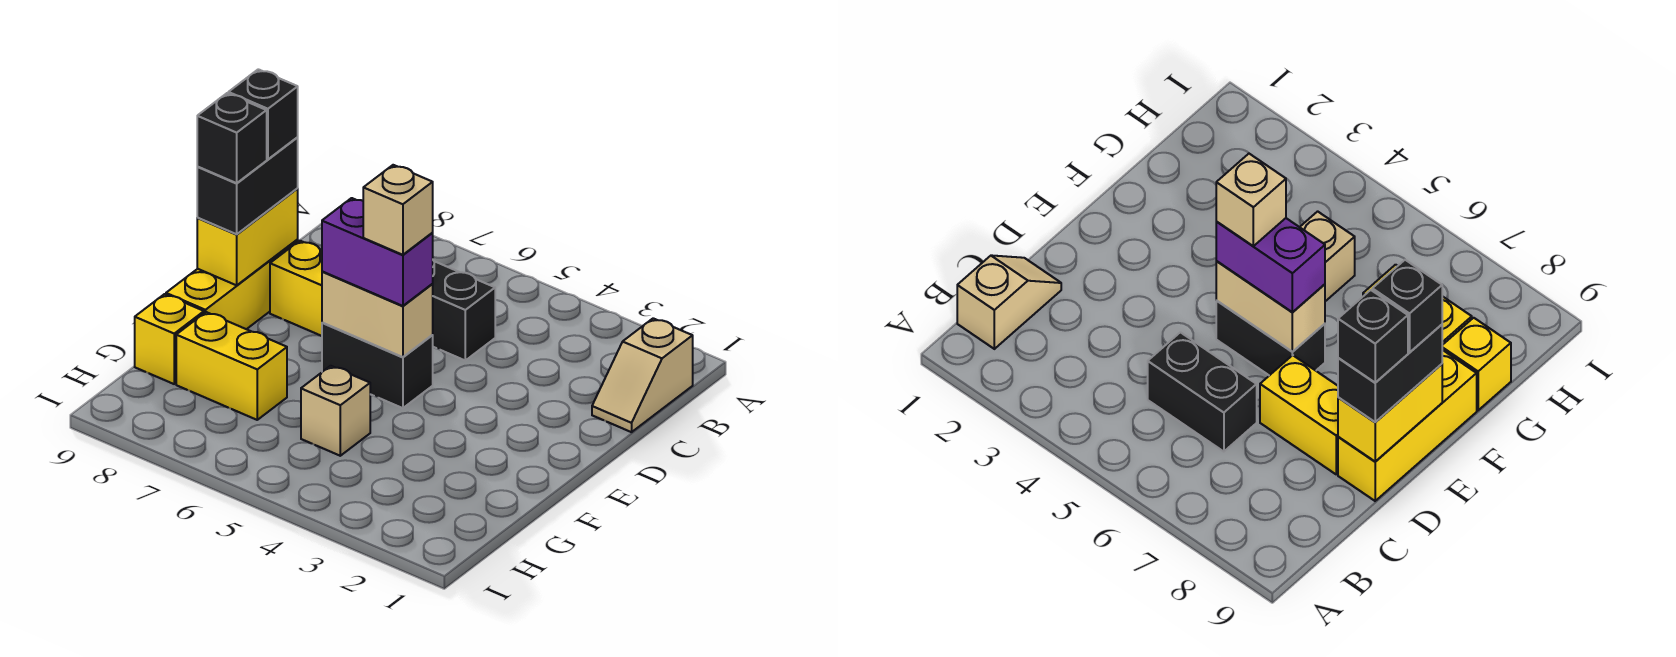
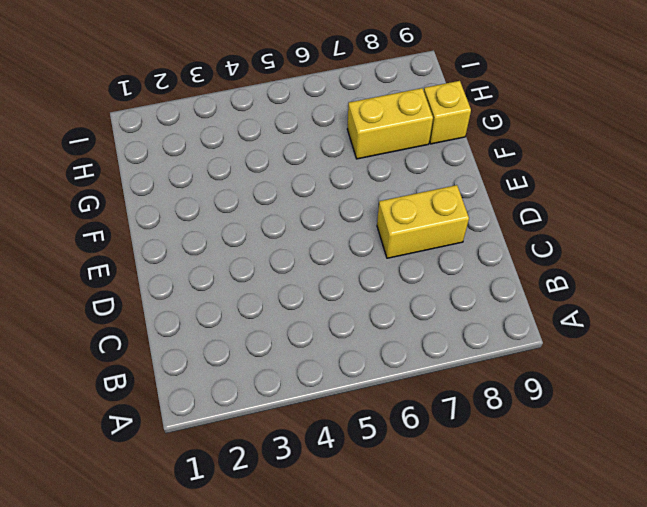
none -> tan slope B1:C1 level 1 top B
none -> black brick C5:C6 level 1
none -> yellow brick D9:F9 level 1

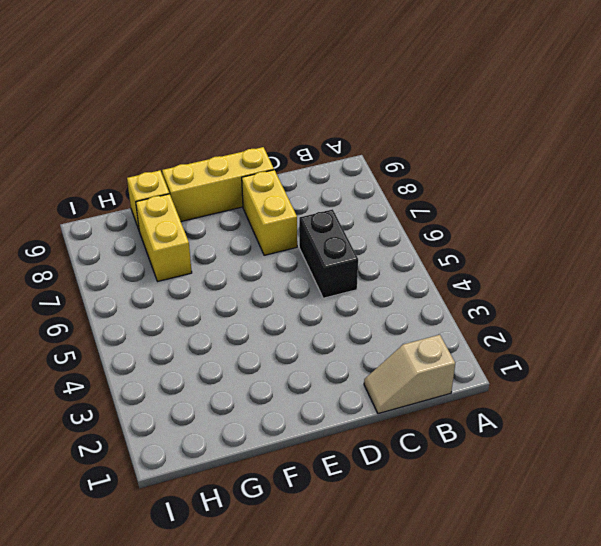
none -> black brick E5:E6 level 1
none -> tan brick G5 level 1
none -> yellow brick D9:E9 level 2

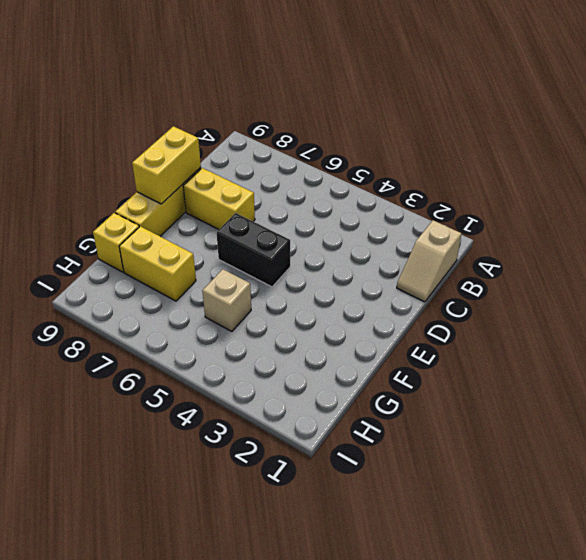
none -> black brick C5:C6 level 1
none -> tan brick E5:E6 level 2
none -> black brick D9:E9 level 3

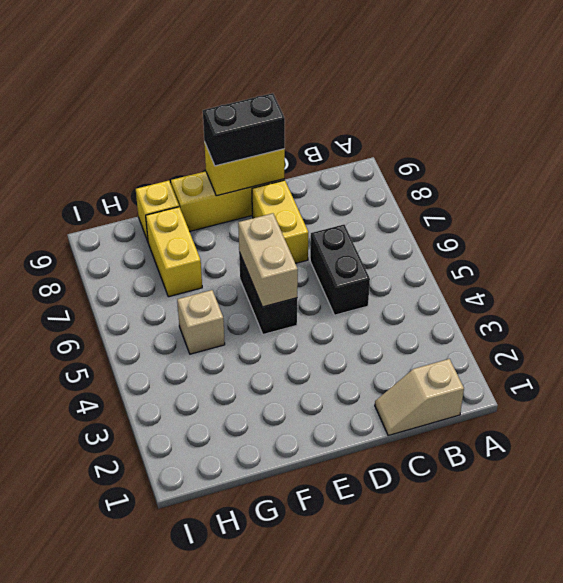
none -> purple brick E5:E6 level 3
none -> black brick D9 level 4
none -> tan brick E5 level 4

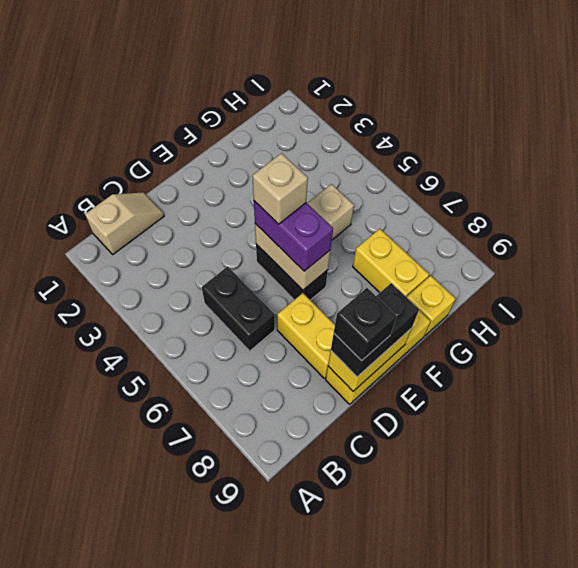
none -> black brick E9 level 4

